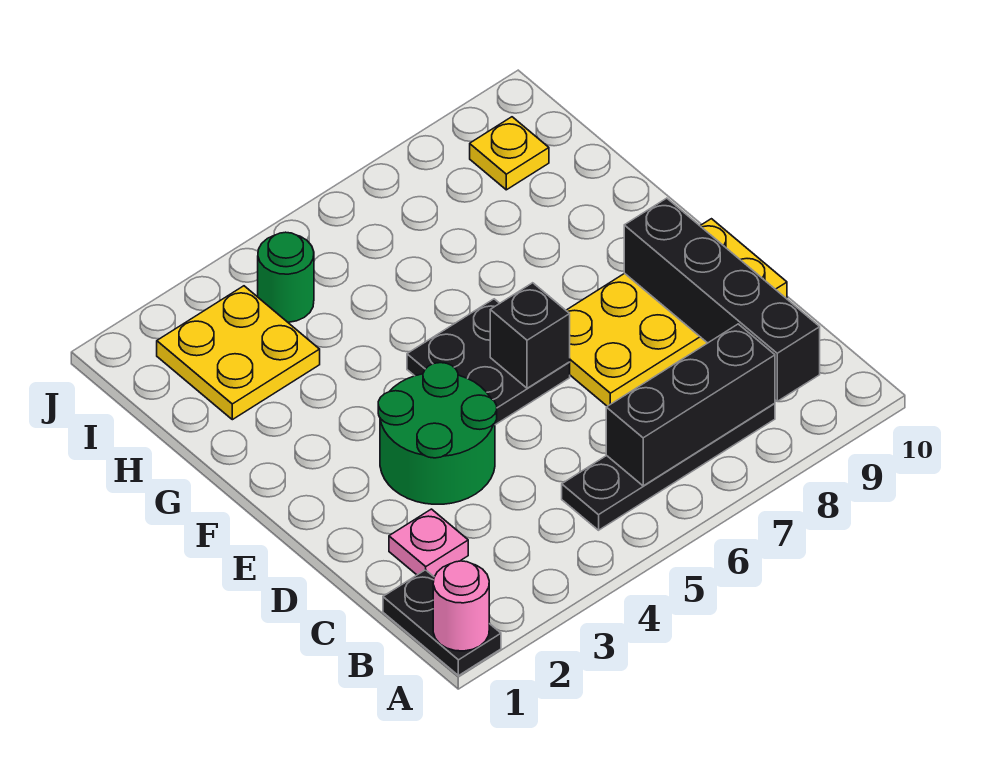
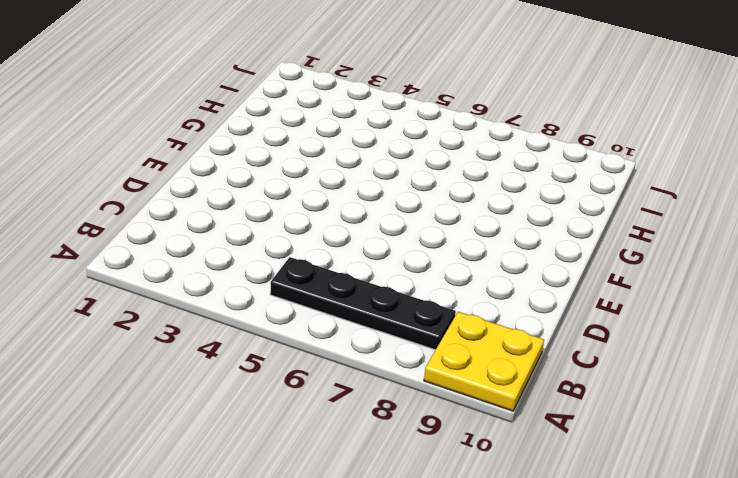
yellow plate A9:B10 level 1 -> yellow plate H2:I3 level 1
none -> black plate A1:B1 level 1
none -> pink plate C2 level 1
none -> green round brick D3:E4 level 1

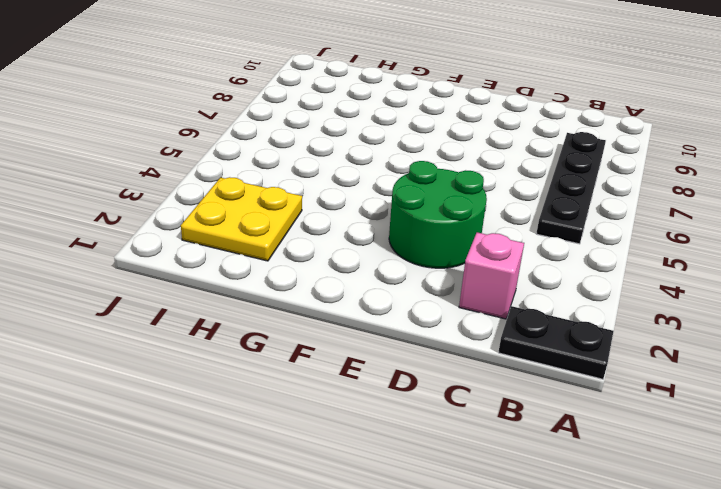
pink brick C2 level 1 -> pink plate C2 level 1
none -> yellow plate D7:E10 level 1
none -> black plate E5:F6 level 1
none -> green round brick I4 level 1

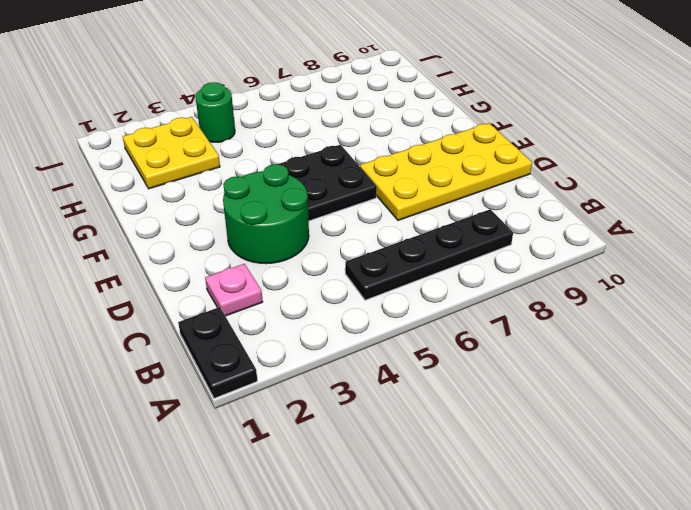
none -> yellow plate I9 level 1
none -> pink round brick A1 level 2
none -> black brick B6:B8 level 2

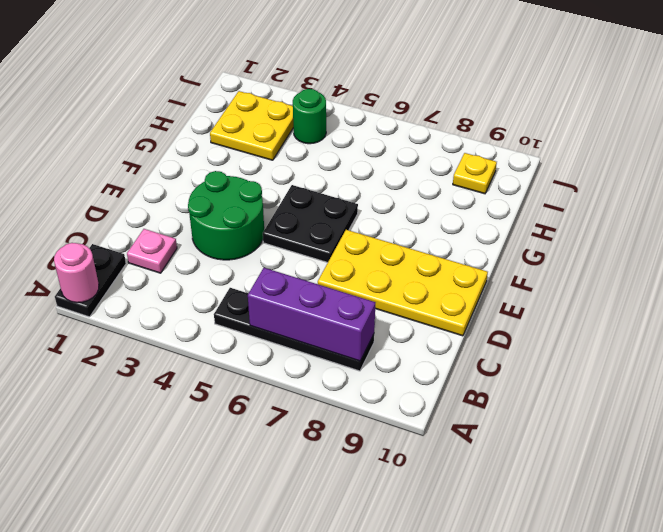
purple brick B6:B8 level 2 -> black brick B6:B8 level 2
none -> black brick B9:E9 level 2
none -> black brick E6 level 2

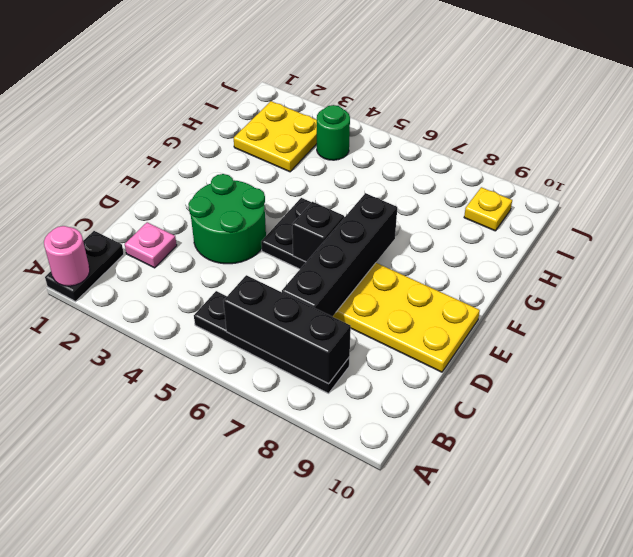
black brick C7:F7 level 2 -> black brick B9:E9 level 2

